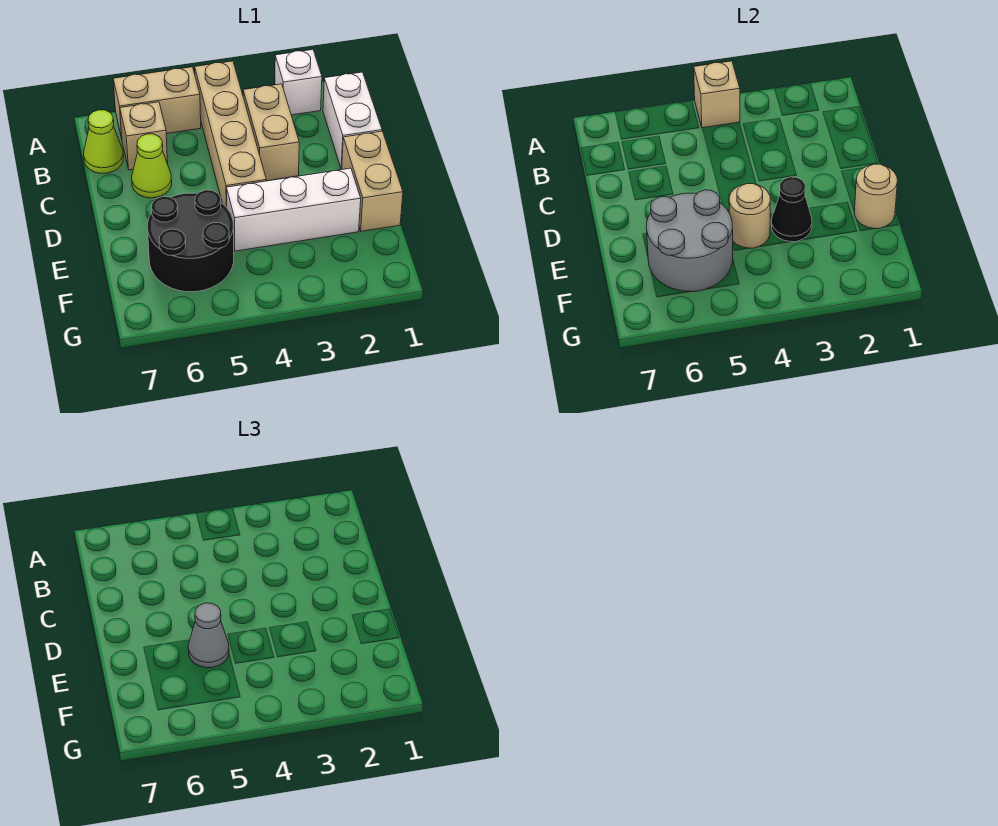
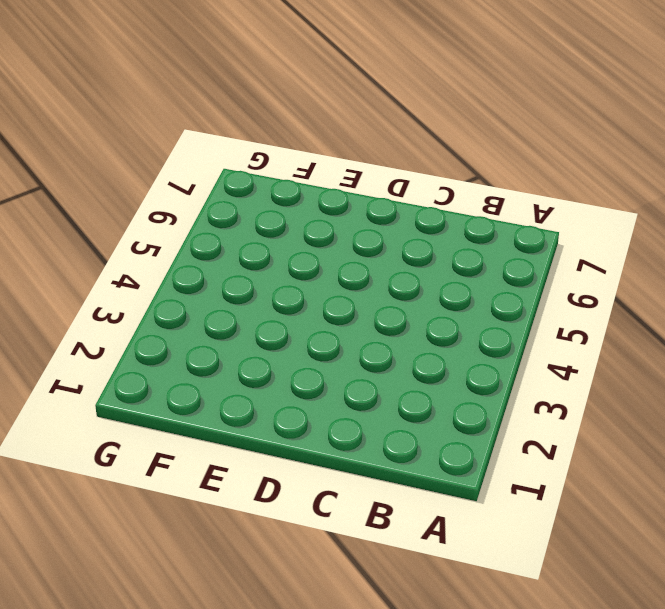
none -> white brick A2 level 1
none -> tan brick A4:D4 level 1
none -> tan brick A5:A6 level 1

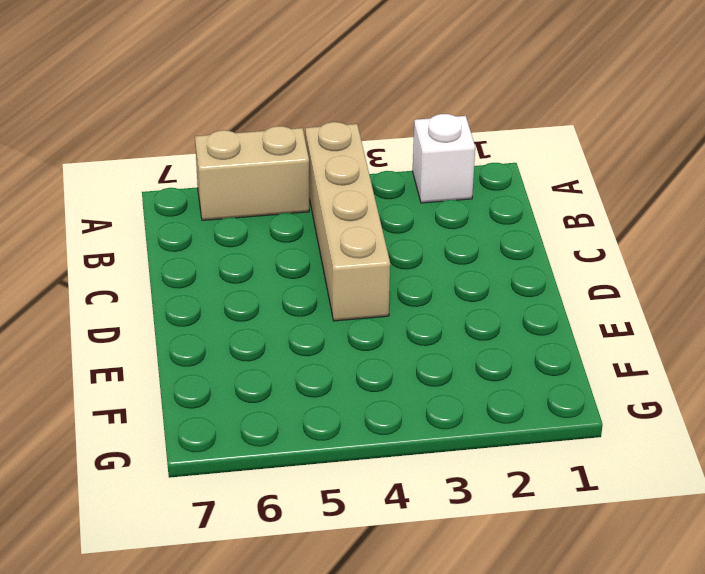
none -> white brick B1:C1 level 1
none -> tan brick B3:C3 level 1
none -> tan brick B6 level 1

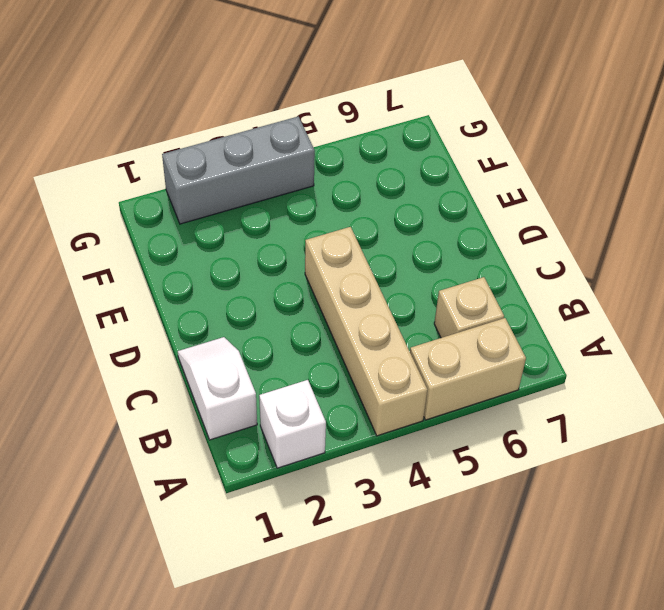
white slope B1:C1 level 1 top B -> white brick B1:C1 level 1
grey brick G2:G4 level 1 -> none
none -> tan brick B3:C3 level 1
none -> lime cone B7 level 1
none -> lime cone C6 level 1

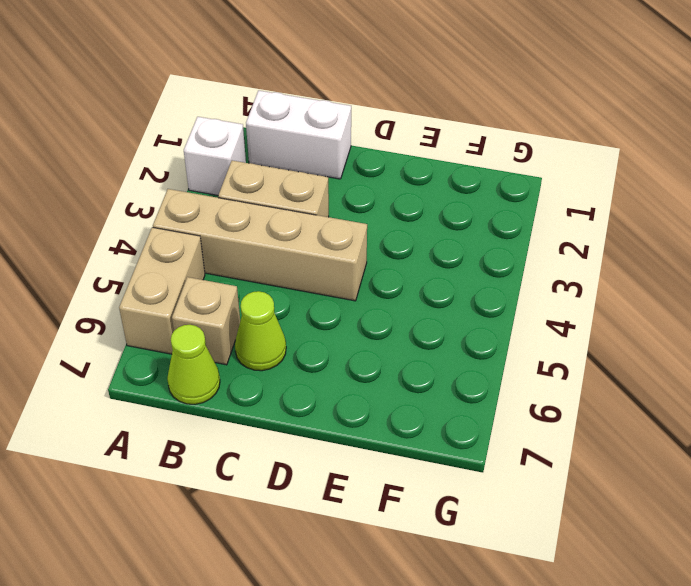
none -> tan brick D1:E1 level 1
none -> white brick E2:E4 level 1
none -> black round brick E5:F6 level 1

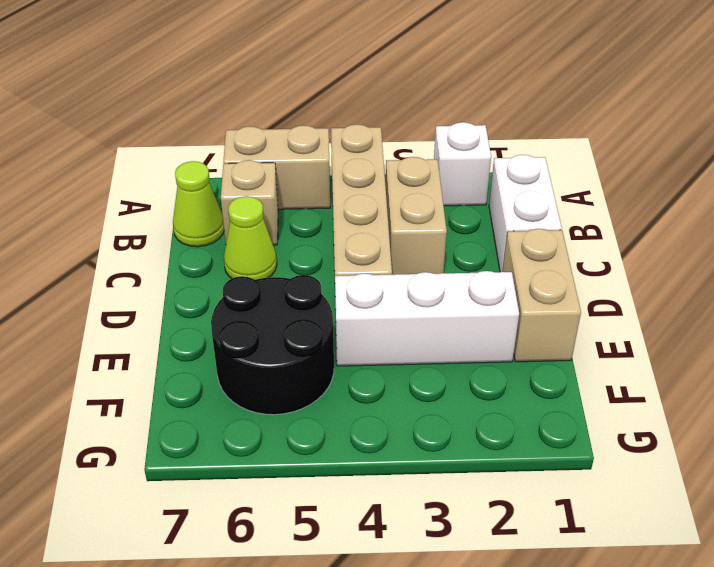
none -> tan brick A4 level 2
none -> tan round brick E1 level 2
none -> black cone E3 level 2

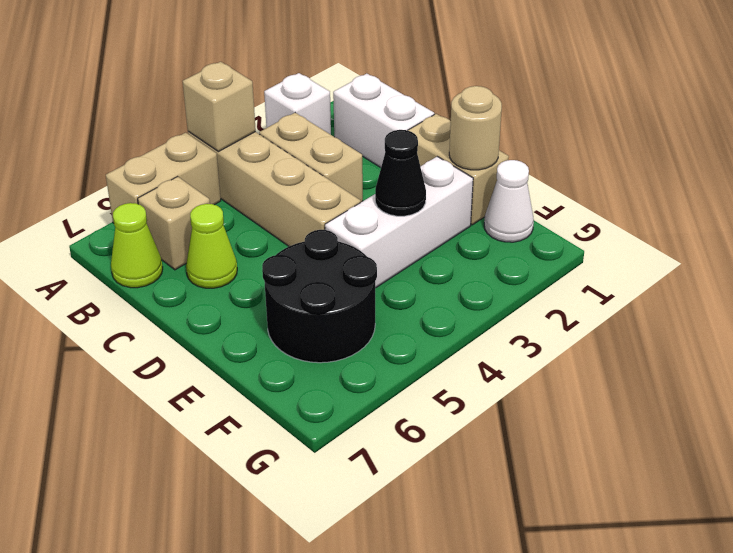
white cone F1 level 1 -> none
none -> tan round brick E4 level 2
none -> grey round brick E5:F6 level 2
none -> grey cone E5 level 3

